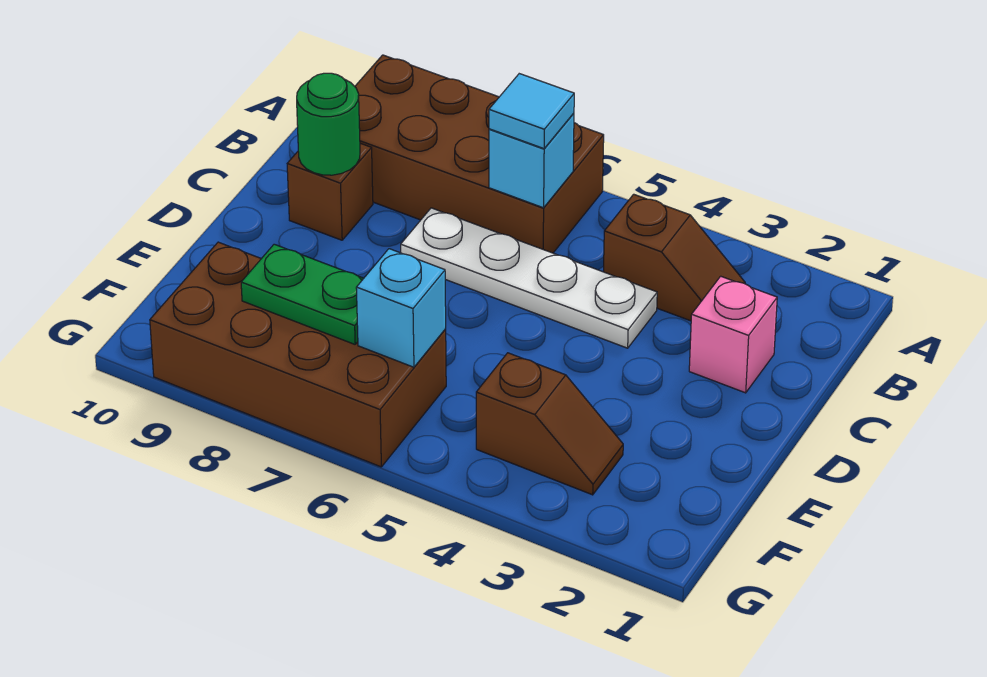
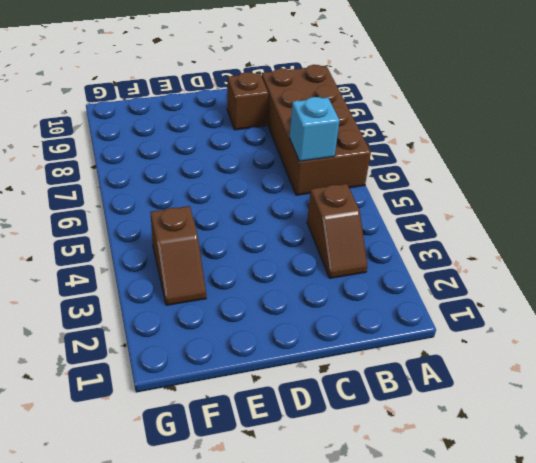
none -> pink brick C2 level 1
none -> white plate C4:C7 level 1
none -> brown brick F6:G9 level 1

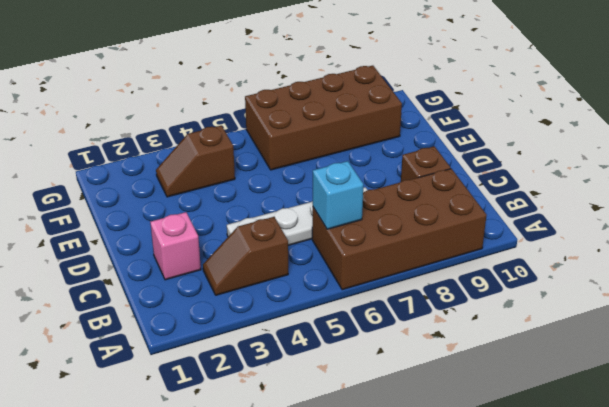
none -> green round brick C9 level 2
none -> cyan brick F6 level 2
none -> green plate F7:F8 level 2

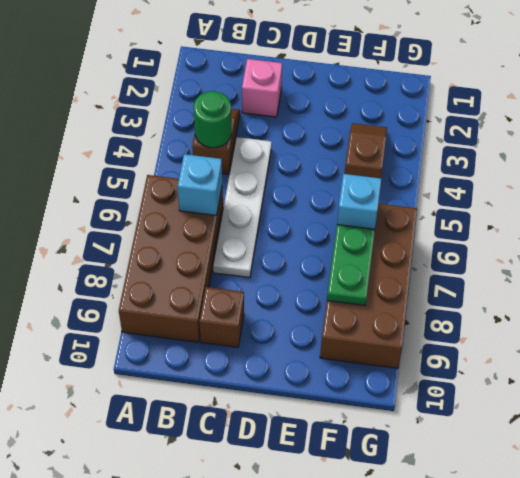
green round brick B4 level 2 -> green round brick C9 level 2
none -> cyan tile B6 level 3

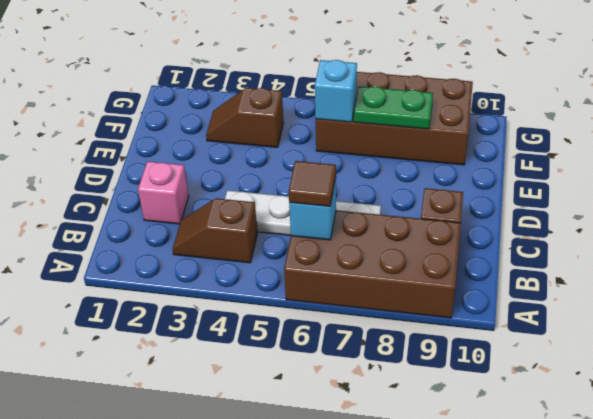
brown tile B6 level 3 -> cyan tile B6 level 3
none -> green round brick C9 level 2

